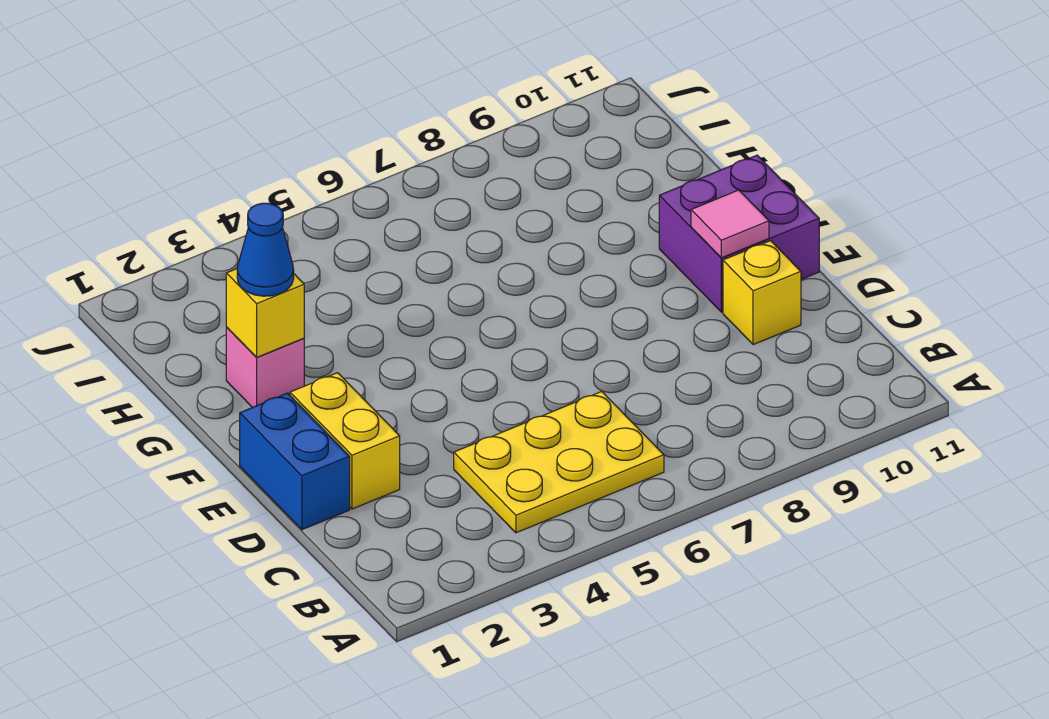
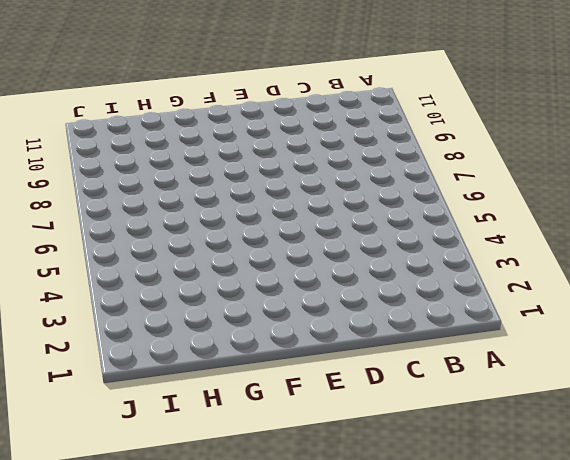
none -> yellow plate B4:C6 level 1
none -> blue brick D1:E1 level 1

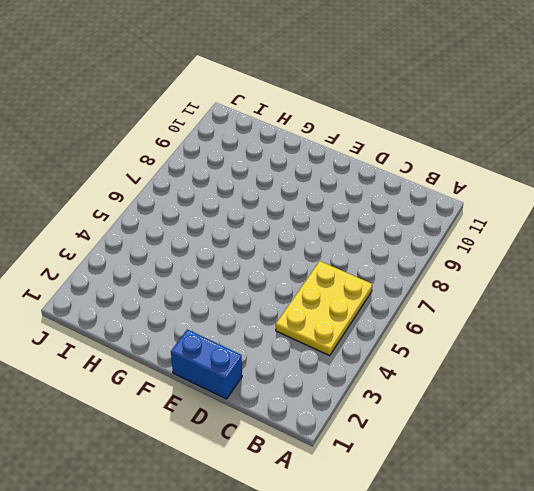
none -> yellow brick D2:E2 level 1
none -> yellow brick D10 level 1

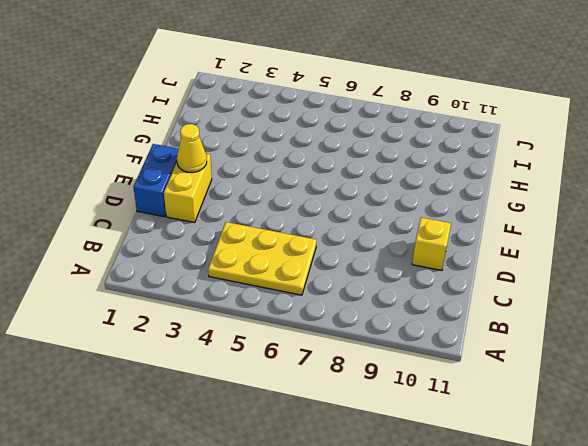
yellow cone E2 level 2 -> none
none -> purple brick E10:F11 level 1
none -> pink brick G2 level 1

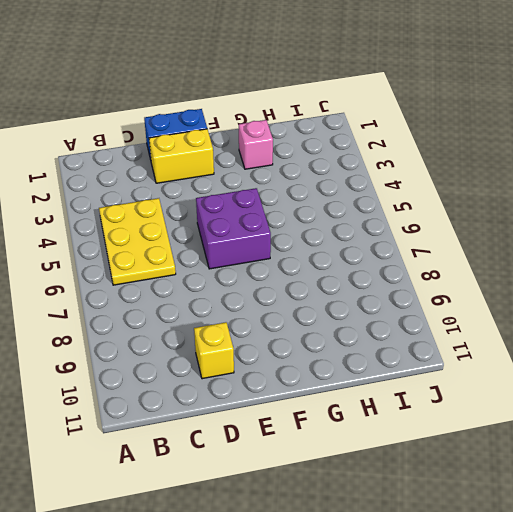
purple brick E5:F6 level 1 -> purple brick E10:F11 level 1
none -> pink tile E10 level 2
none -> yellow brick G2 level 2

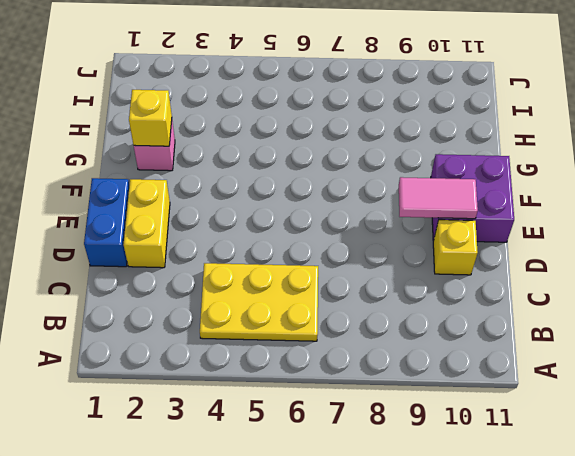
pink tile E9:E10 level 2 -> pink tile E10 level 2
none -> blue cone G2 level 3

